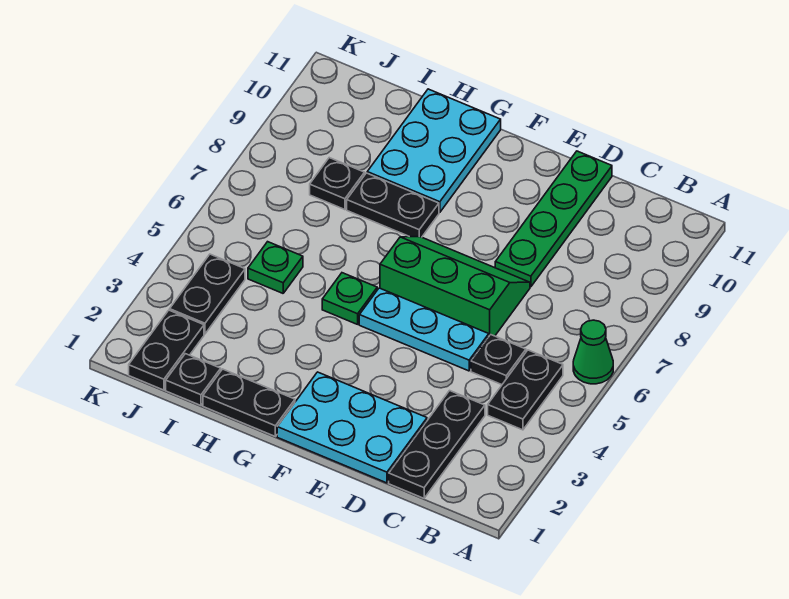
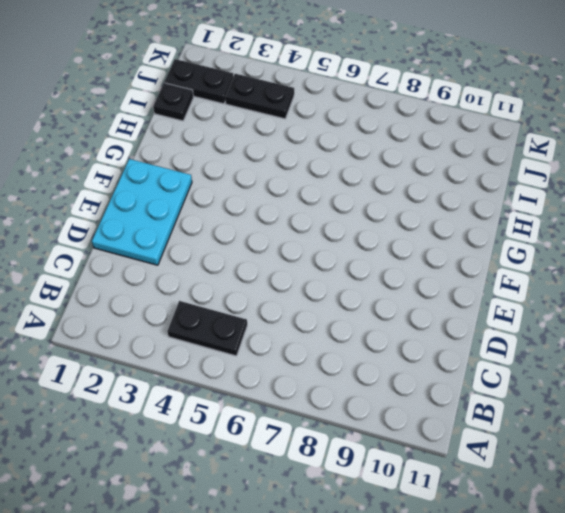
none -> green cone A6 level 1
none -> black plate C1:C3 level 1
none -> black plate C5 level 1

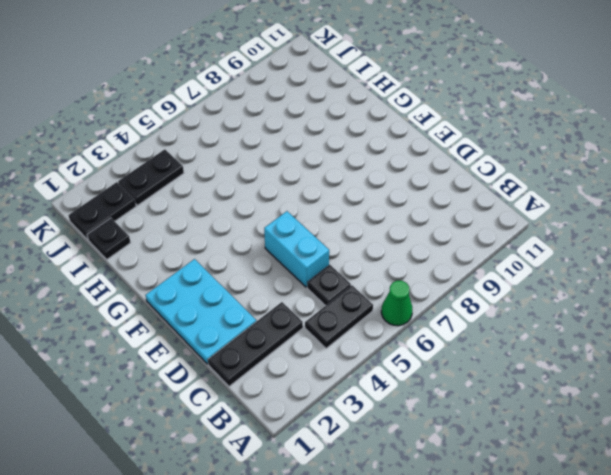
cyan brick D5:E5 level 1 -> cyan plate D5:F5 level 1
none -> green slope D6:F7 level 1 top 6
none -> green plate D8:D11 level 1
none -> black plate G1:H1 level 1

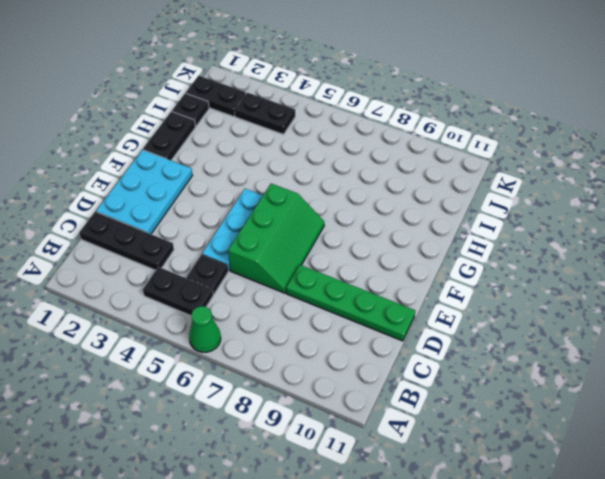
none -> green plate G5 level 1
none -> black plate G8:H8 level 1
none -> cyan plate G9:H11 level 1

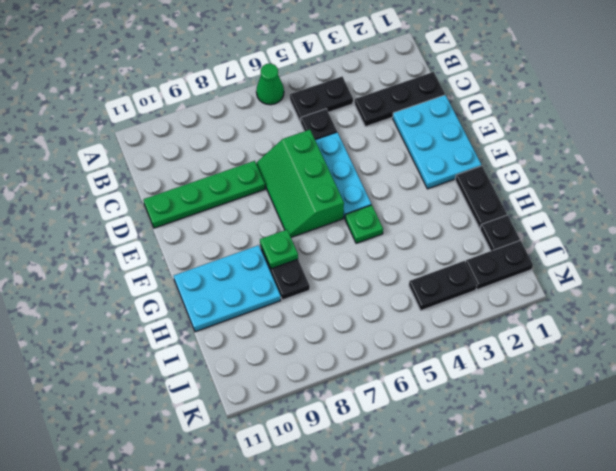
green plate G8 level 2 -> green plate I5 level 1
none -> black plate I8 level 1

